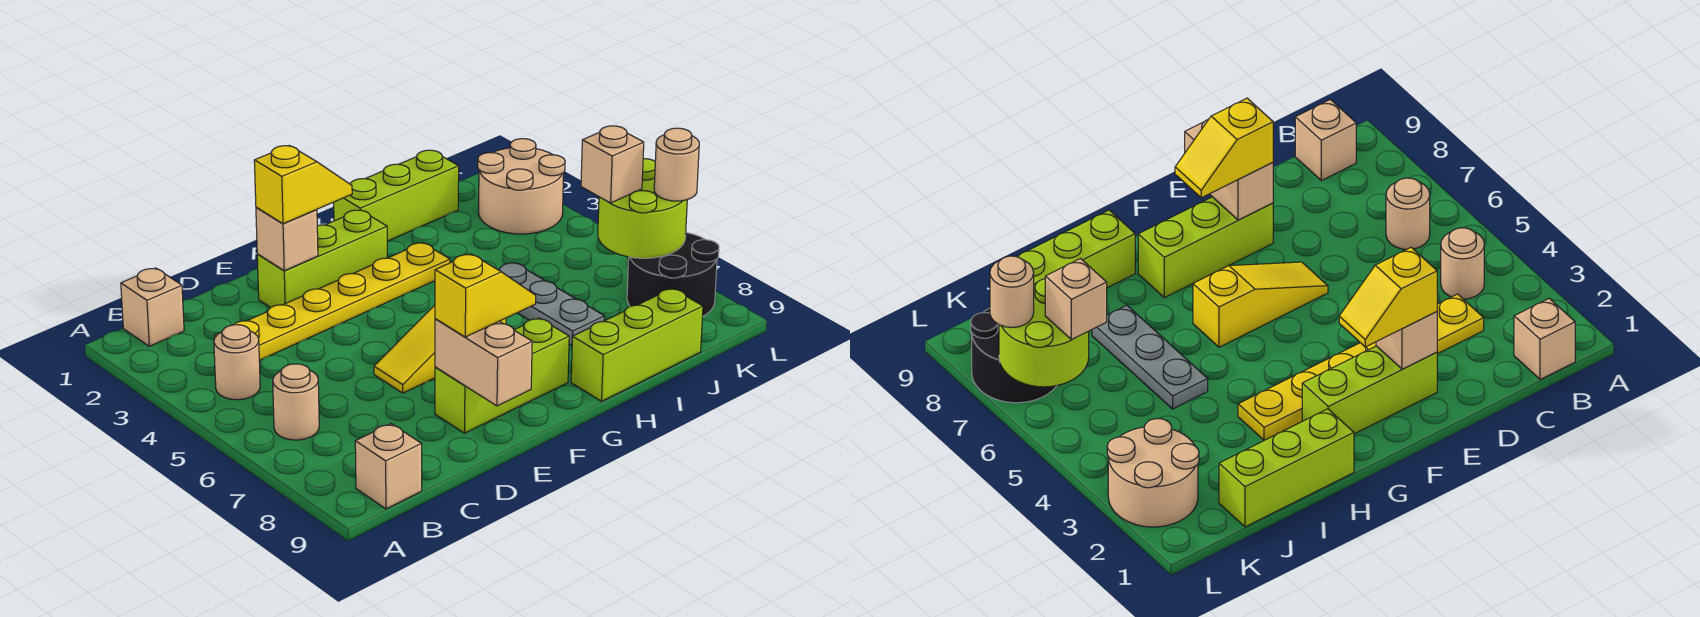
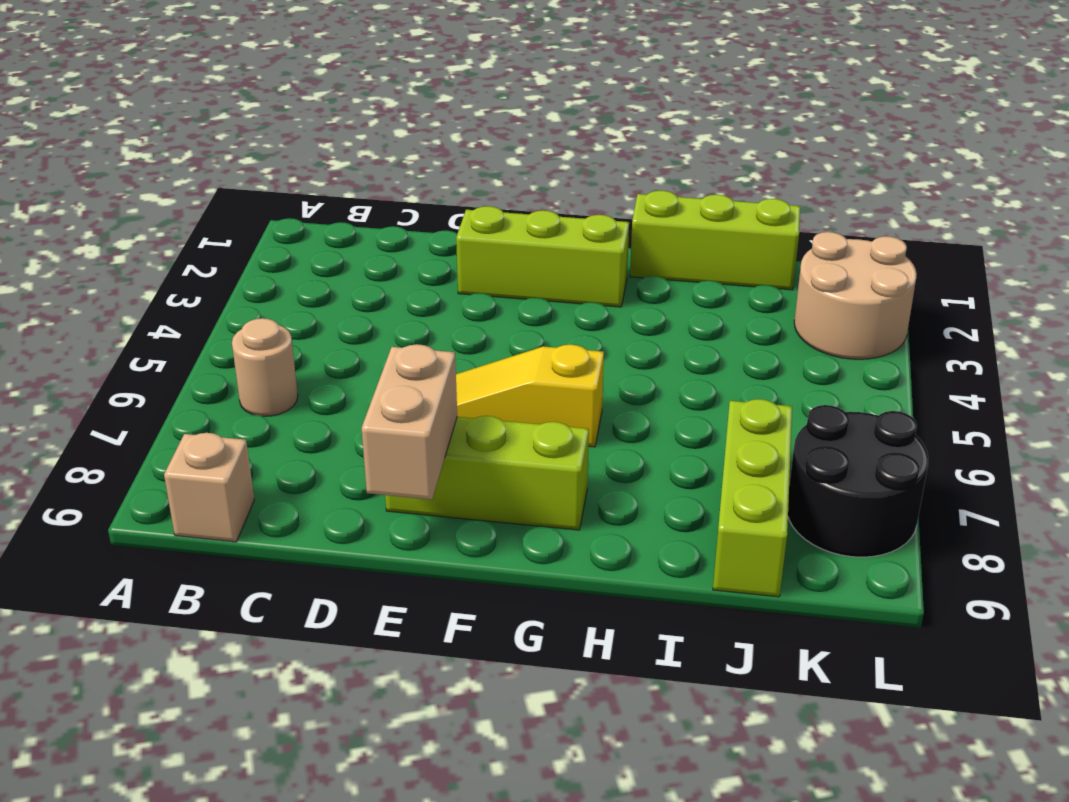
lime brick J7:J9 level 1 -> lime brick H9:J9 level 1
none -> tan brick B1 level 1
none -> tan round brick B4 level 1
none -> yellow plate C3:H3 level 1

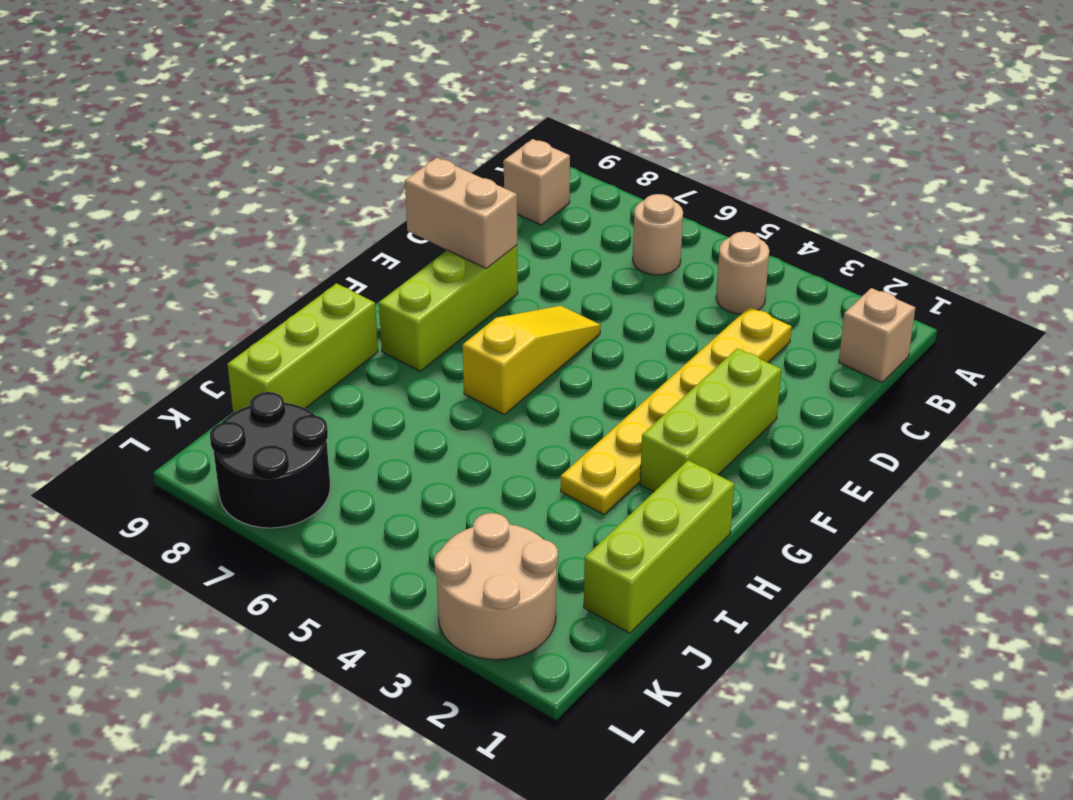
none -> grey plate I5:I7 level 1
none -> tan brick E2 level 2
none -> lime round brick K6:L7 level 2

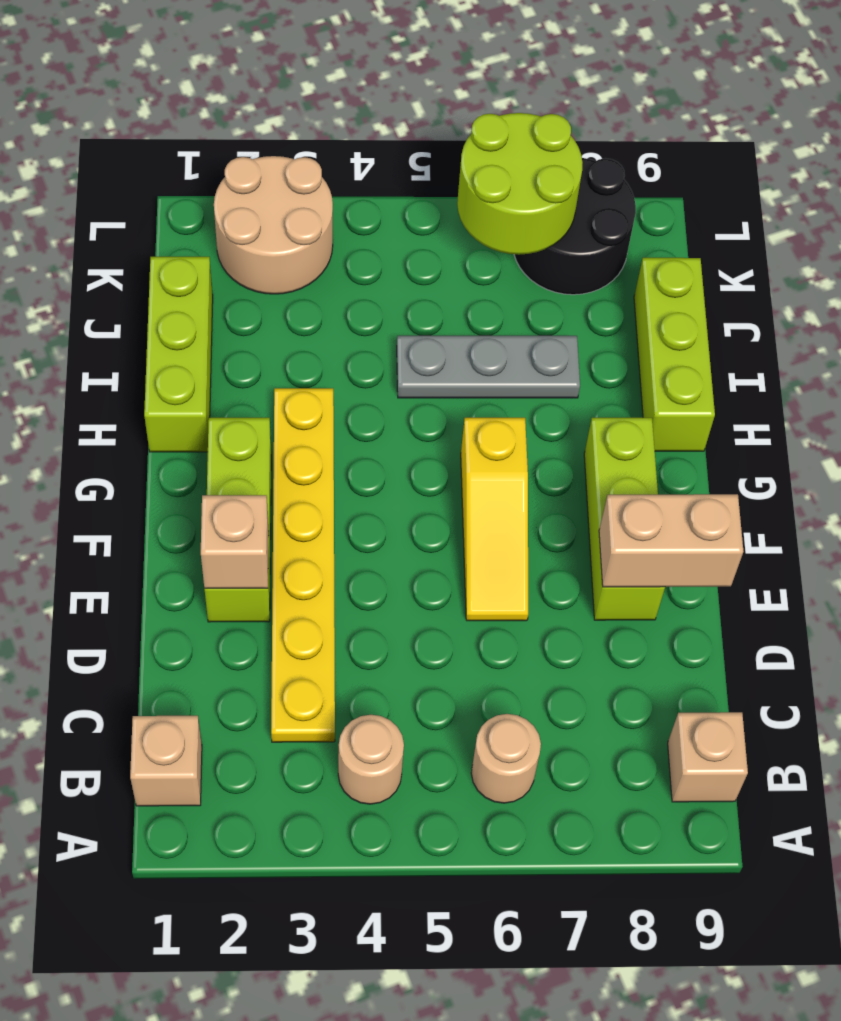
none -> yellow slope E2:F2 level 3 top E
none -> yellow slope E8:F8 level 3 top E
none -> tan brick K6 level 3

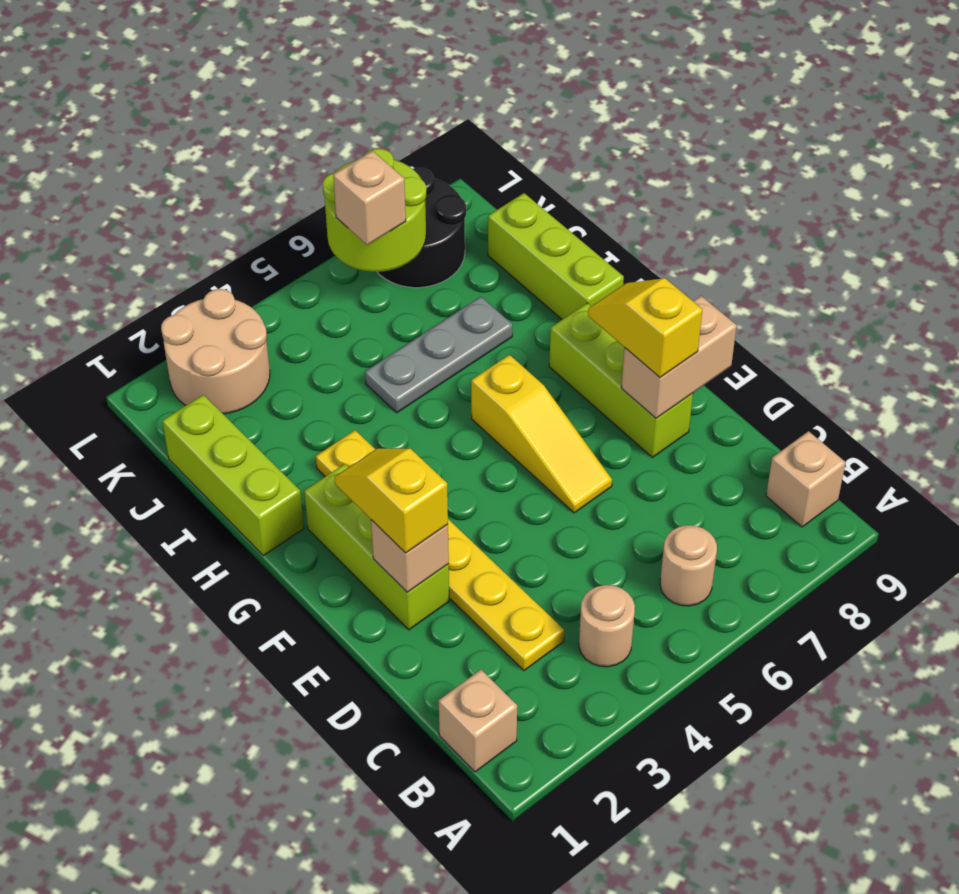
none -> tan round brick L7 level 3

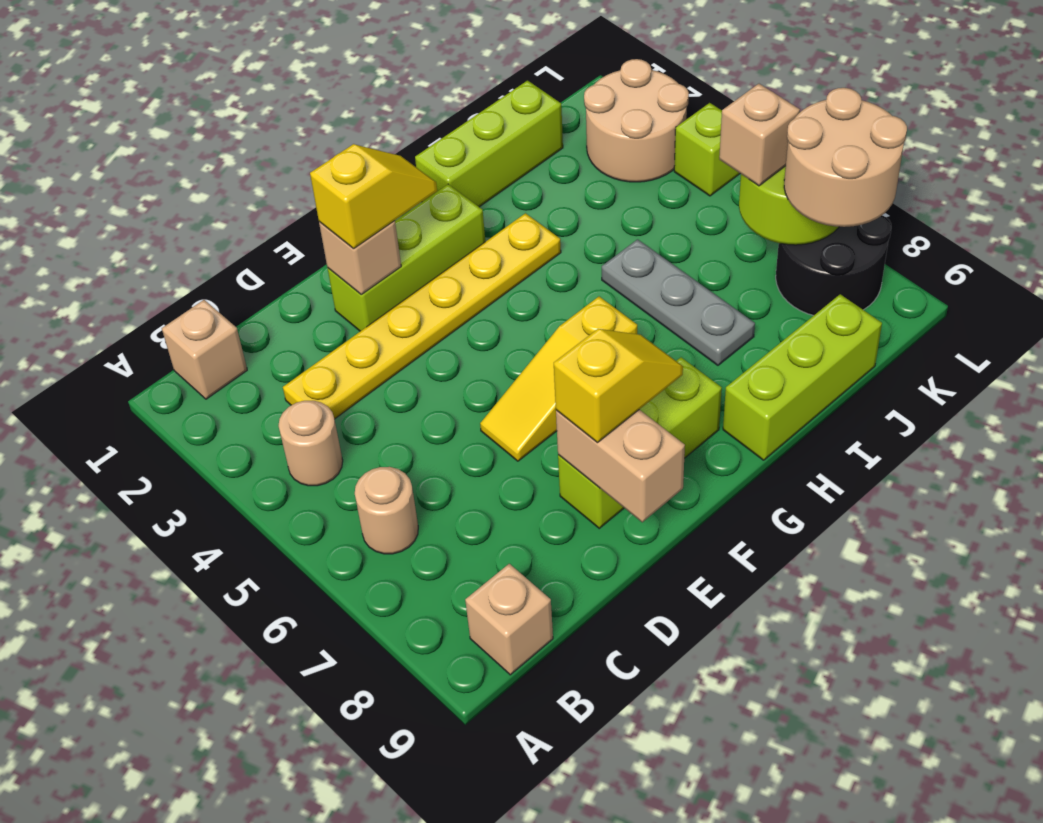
tan round brick K7:L8 level 3 -> tan round brick L7 level 3
lime brick L4 level 1 -> none

